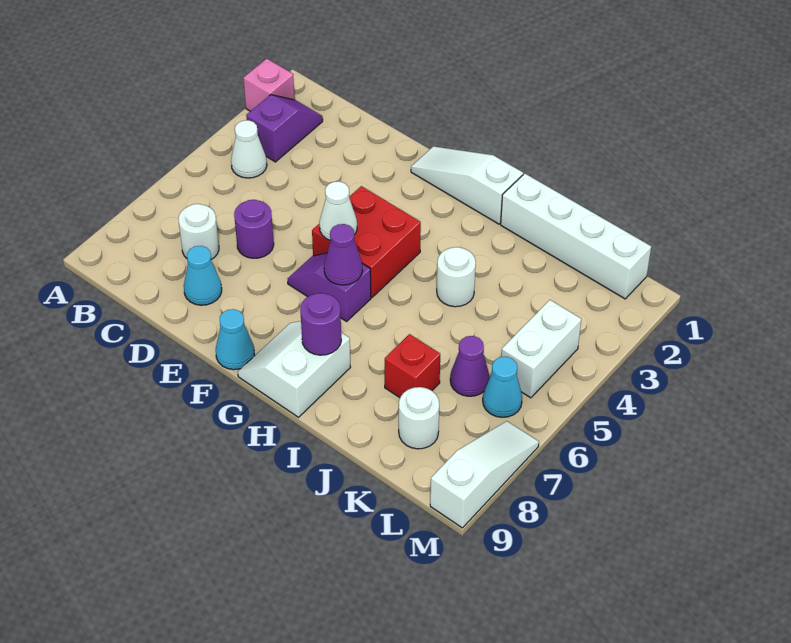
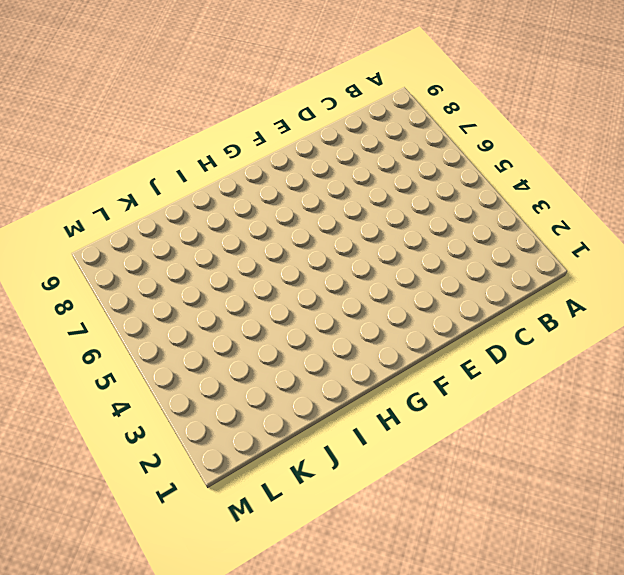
none -> pink brick A2 level 1
none -> purple slope B2:B3 level 1 top 3
none -> white cone B4 level 1

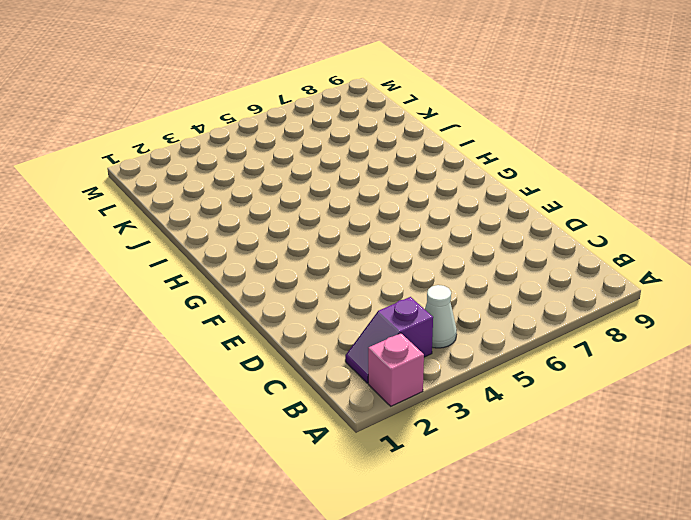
none -> white round brick C7 level 1
none -> purple round brick D6 level 1
none -> cyan cone D8 level 1

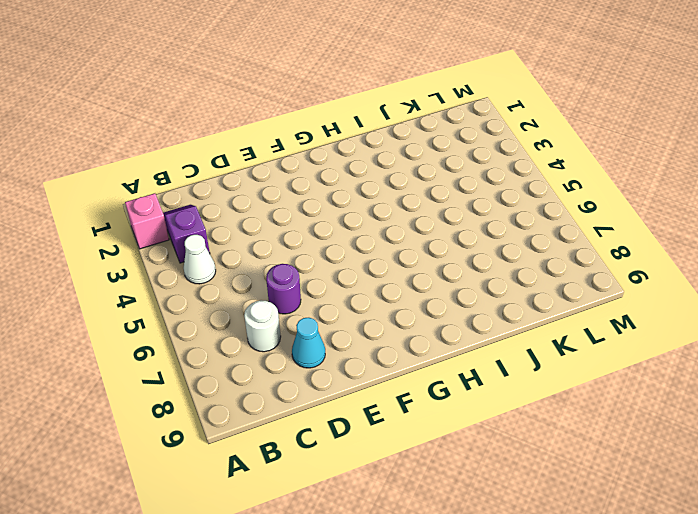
none -> white slope F1:H1 level 1 top H
none -> red brick F4:G5 level 1
none -> purple slope F6:G6 level 1 top G

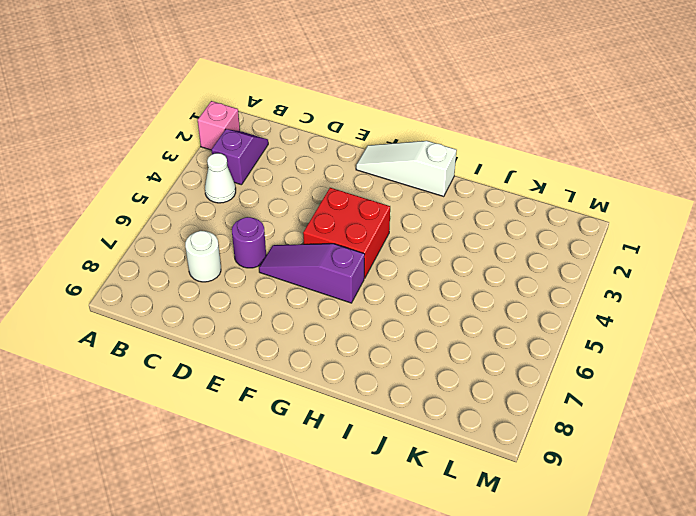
purple slope E6:G6 level 1 top G -> purple slope F6:G6 level 1 top G
none -> cyan cone D8 level 1
none -> cyan cone F9 level 1
none -> white slope G8:H9 level 1 top H

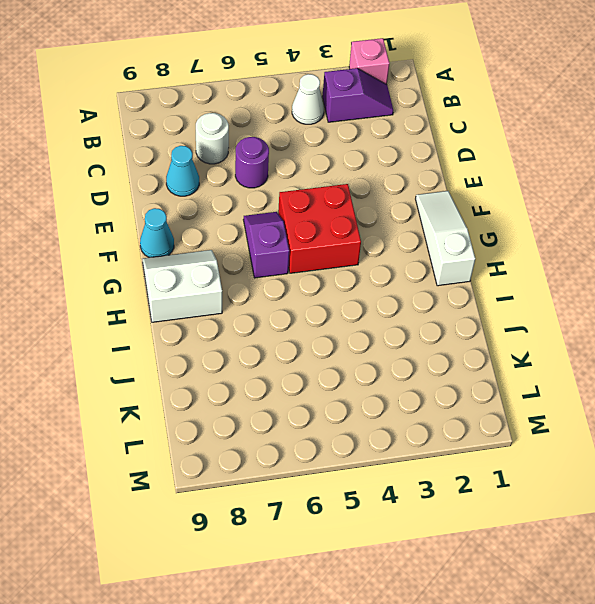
none -> white brick I1:L1 level 1
none -> white round brick I4 level 1
none -> red brick J7 level 1

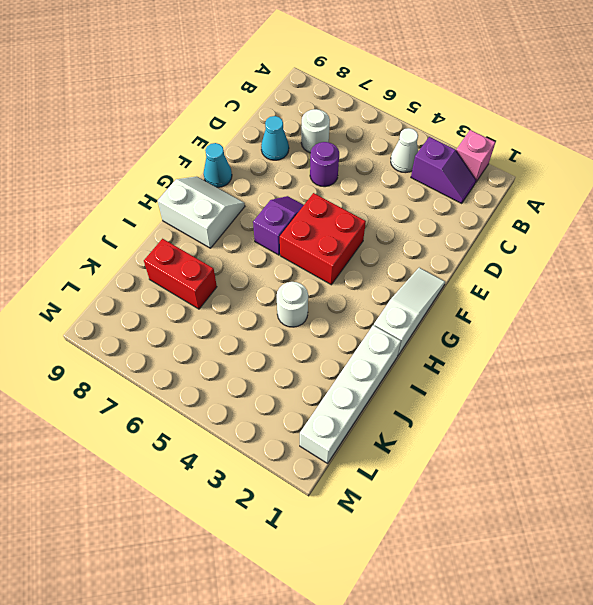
red brick J7:J8 level 1 -> red brick J7 level 1
none -> purple cone K6 level 1
none -> white round brick K8 level 1
none -> white brick L4:L5 level 1

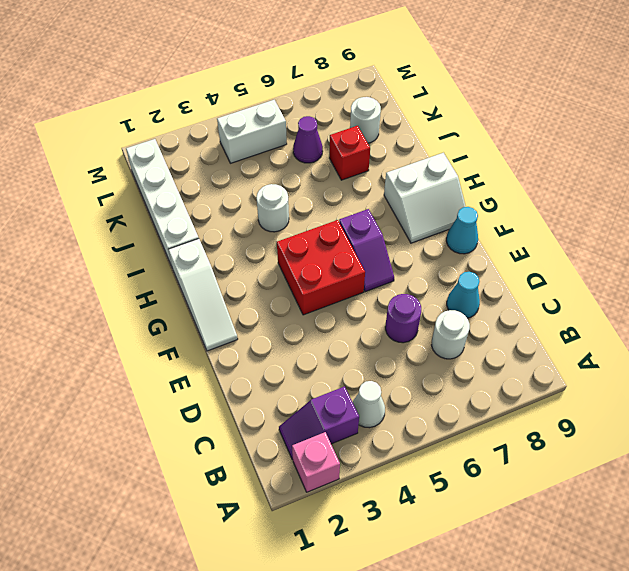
none -> cyan cone L6 level 1
none -> white slope M7:M9 level 1 top 9
none -> white cone F5 level 2

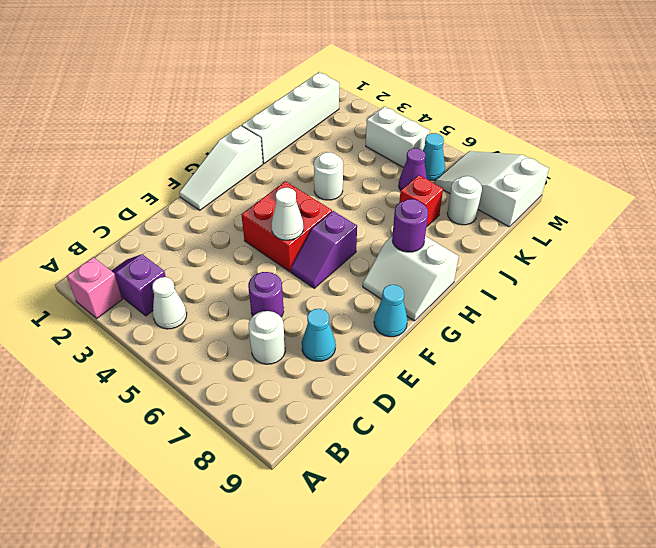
white slope L7:M9 level 1 top 9 -> white slope M7:M9 level 1 top 9
none -> purple cone G6 level 2

